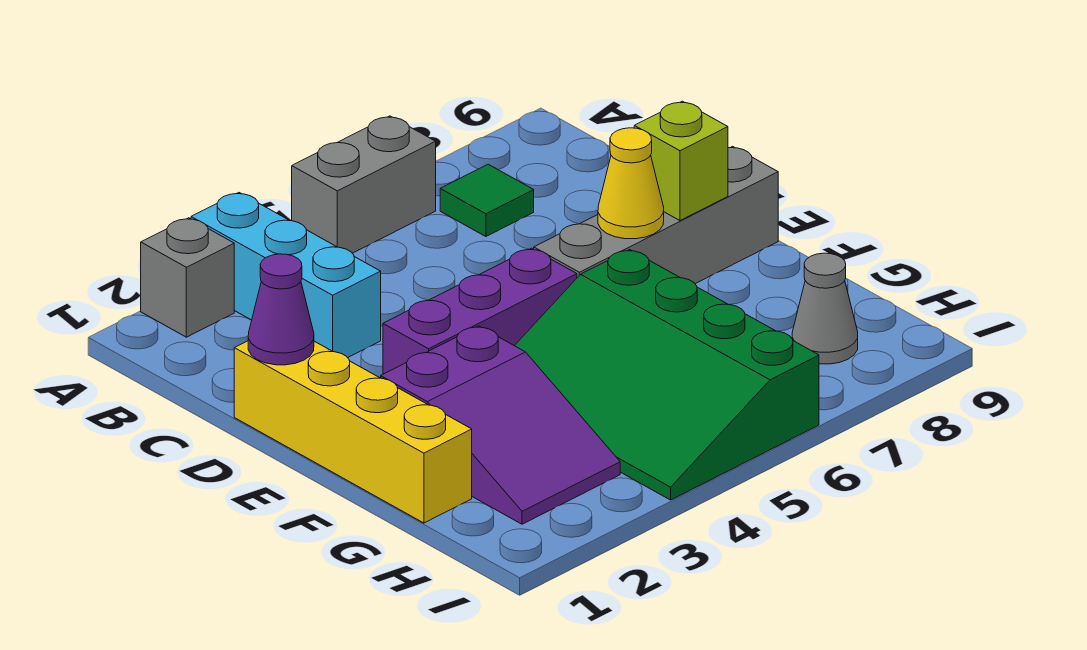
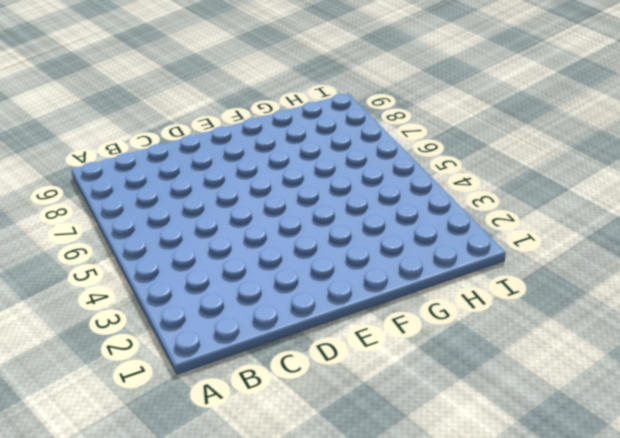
none -> grey brick A2 level 1
none -> cyan brick A3:C3 level 1
none -> grey brick A5:A6 level 1

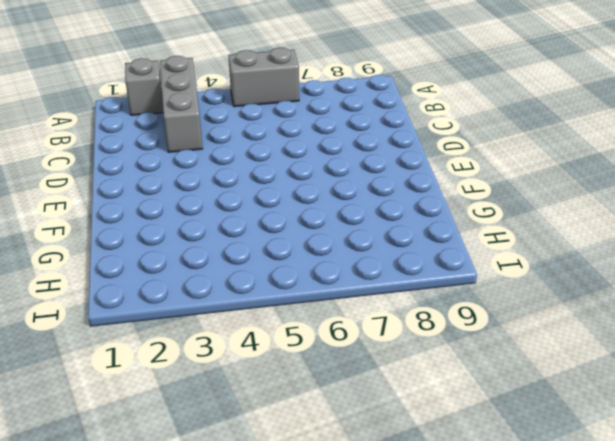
grey brick A3:C3 level 1 -> cyan brick A3:C3 level 1
none -> green tile B7 level 1
none -> yellow brick D1:G1 level 1
none -> purple brick E3:E5 level 1

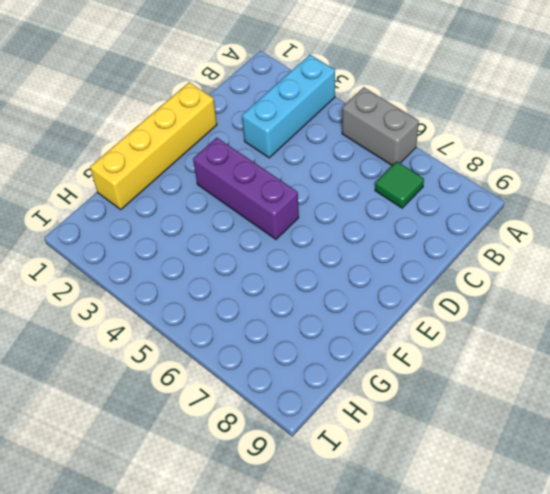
none -> grey brick A2 level 1
none -> grey brick E6:E9 level 1
none -> purple slope F2:H3 level 1 top F

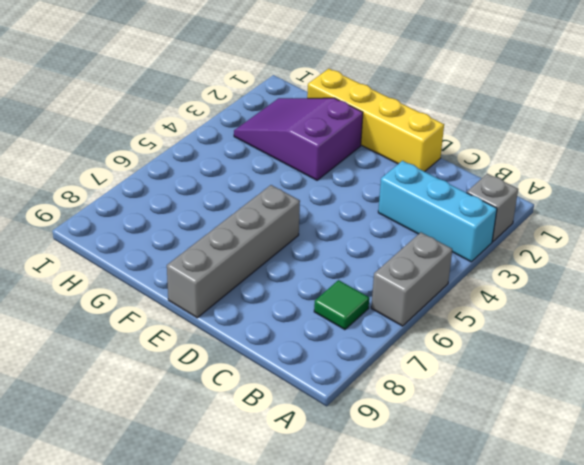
none -> purple brick E3:E5 level 1
none -> green slope F4:I6 level 1 top 6
none -> grey cone H8 level 1

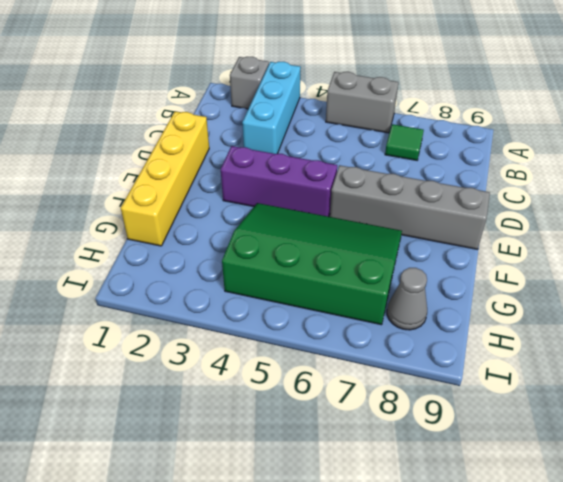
green slope F4:H7 level 1 top H -> green slope F4:I6 level 1 top 6
none -> purple slope F2:H3 level 1 top F
none -> purple cone D1 level 2
none -> yellow cone E7 level 2

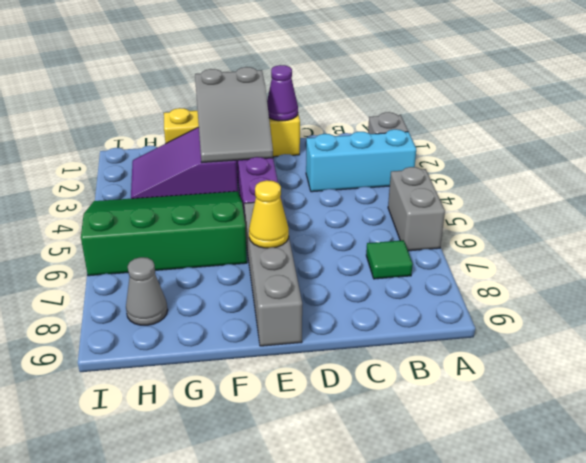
grey slope E1:F3 level 2 top 1 -> none
none -> lime brick E8 level 2

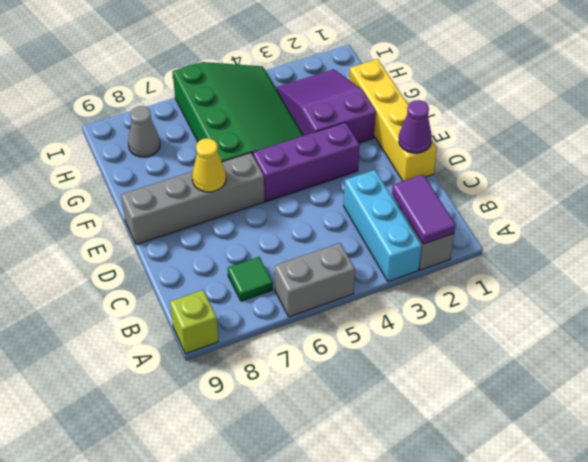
purple tile A2:B2 level 2 -> none
lime brick A9 level 1 -> lime brick E8 level 2

